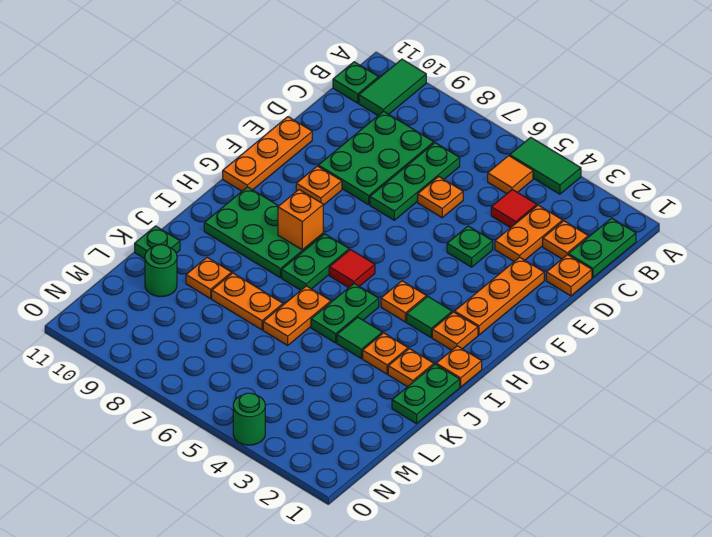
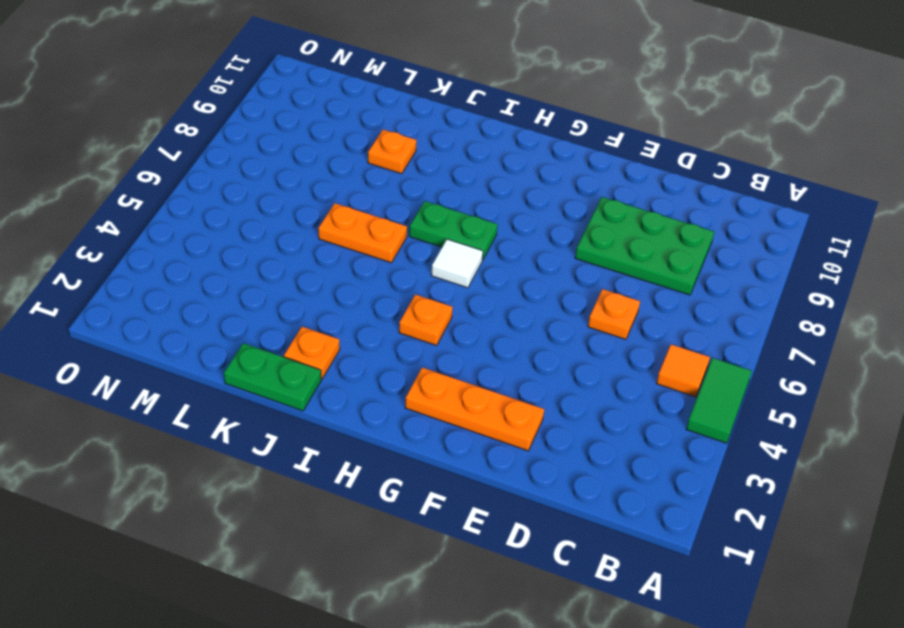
white tile H6 level 1 -> red tile H6 level 1
none -> green tile A10:B10 level 1
none -> green plate B1:C1 level 1
none -> green plate B11 level 1
none -> orange plate C2 level 1

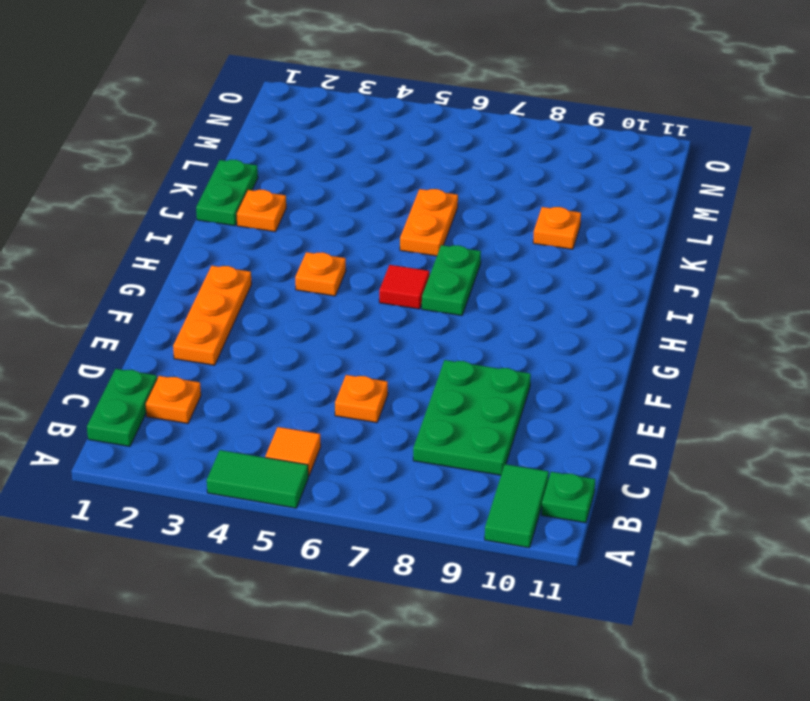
none -> orange plate C3:D3 level 1
none -> red tile C4 level 1
none -> green plate C7:E7 level 1
none -> orange plate D1 level 1

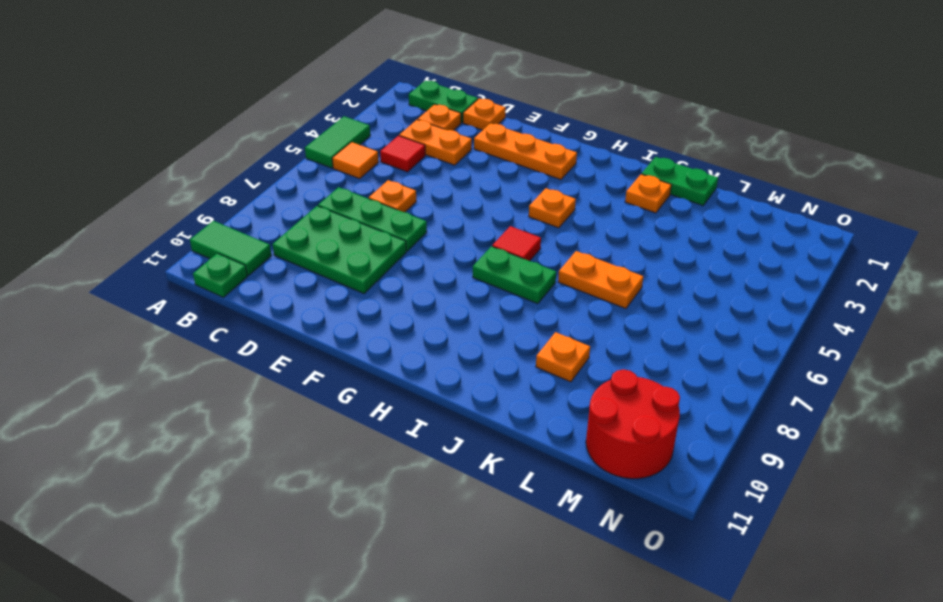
red round brick M10:N11 level 1 -> none
none -> green plate E4 level 1
none -> orange plate E11:G11 level 1
none -> orange plate F9 level 1
none -> orange plate H2 level 1

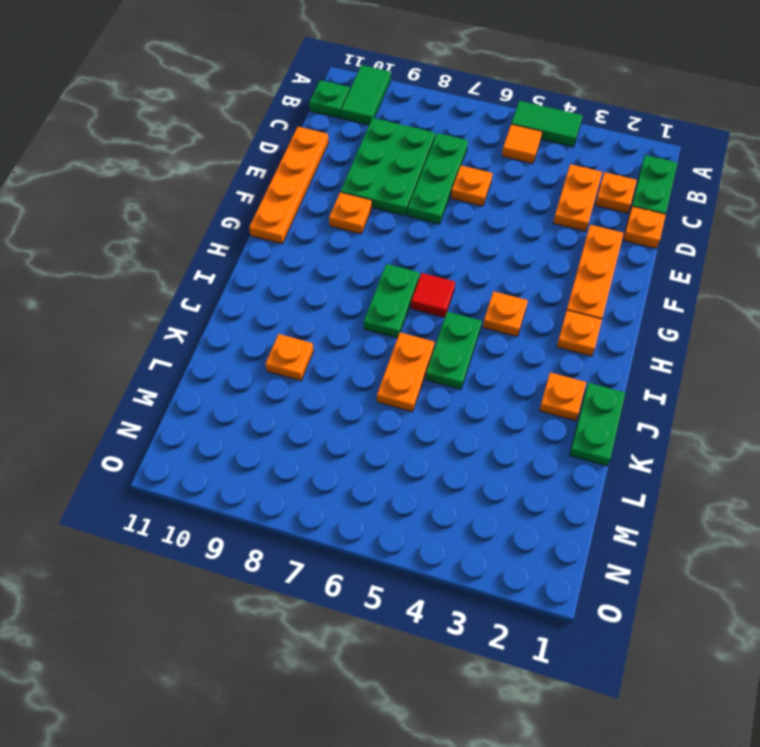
orange plate D11:G11 level 1 -> orange plate E11:G11 level 1
none -> red tile C4 level 1
none -> green plate E4 level 1
none -> green tile H3 level 1
none -> green plate H8:I10 level 1

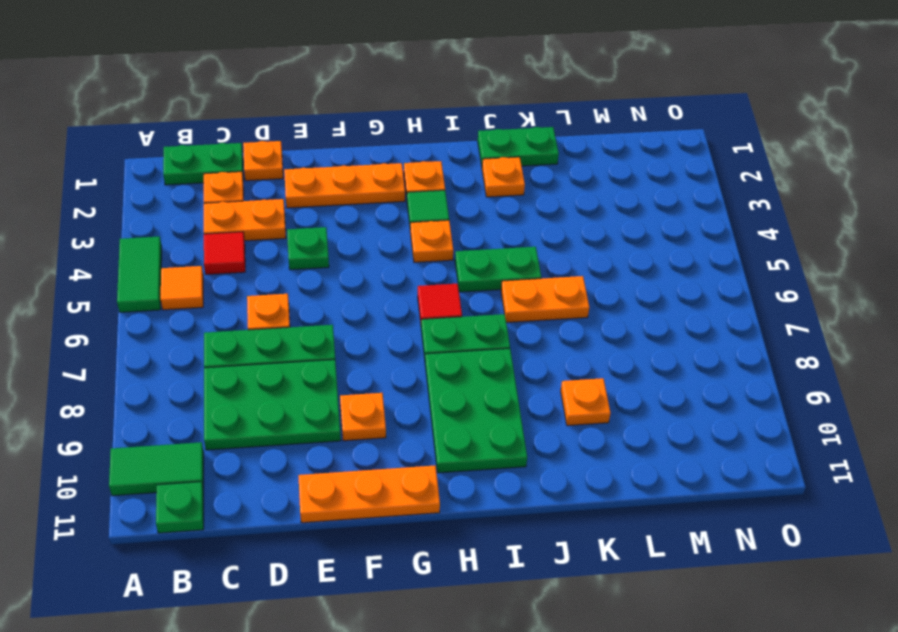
none -> orange plate I1 level 1
none -> orange plate J3 level 1
none -> green tile J4 level 1
none -> orange plate K7:K8 level 1

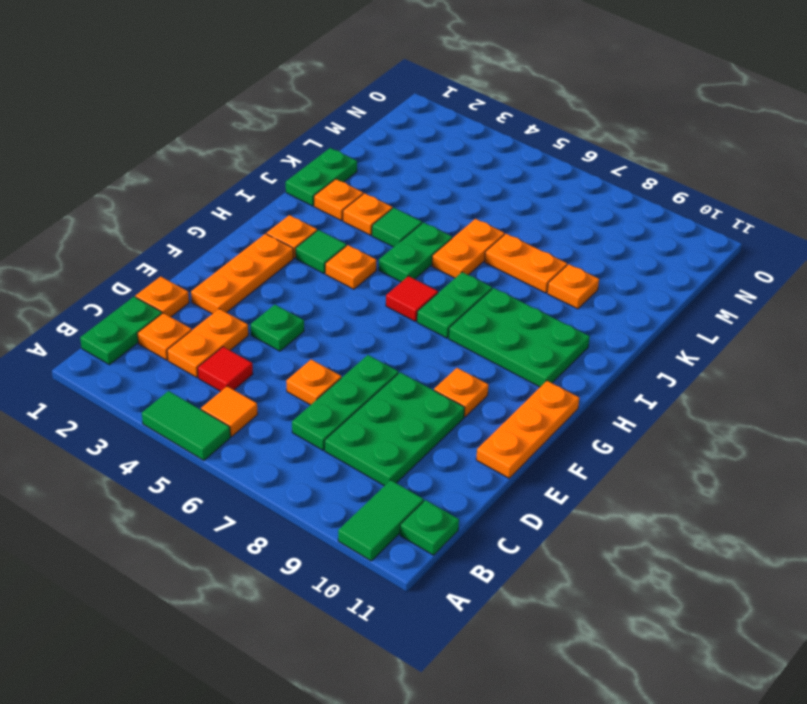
none -> orange plate I1 level 1
none -> green plate K11 level 1
none -> green round brick L10 level 1
none -> green round brick O4 level 1

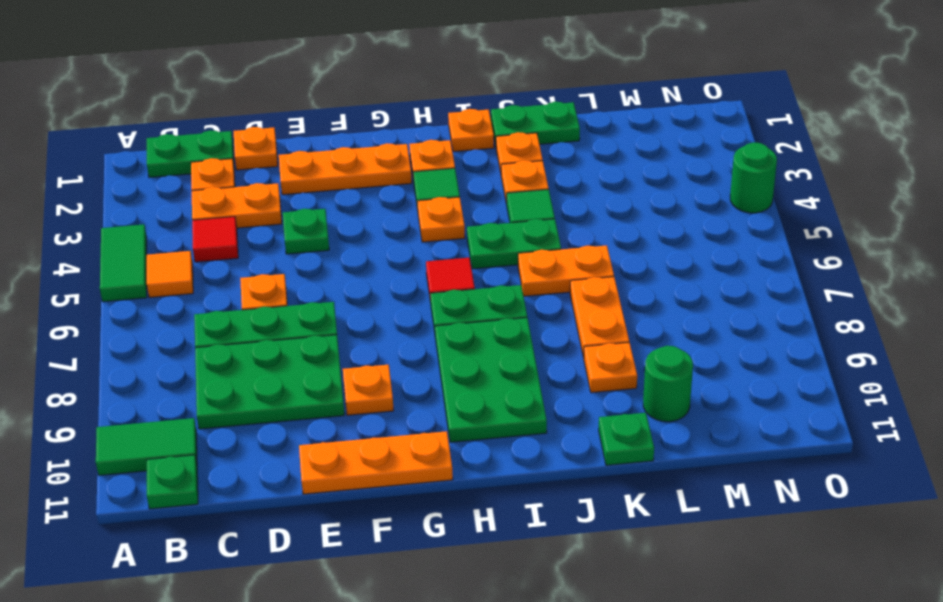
none -> orange brick H8 level 2

